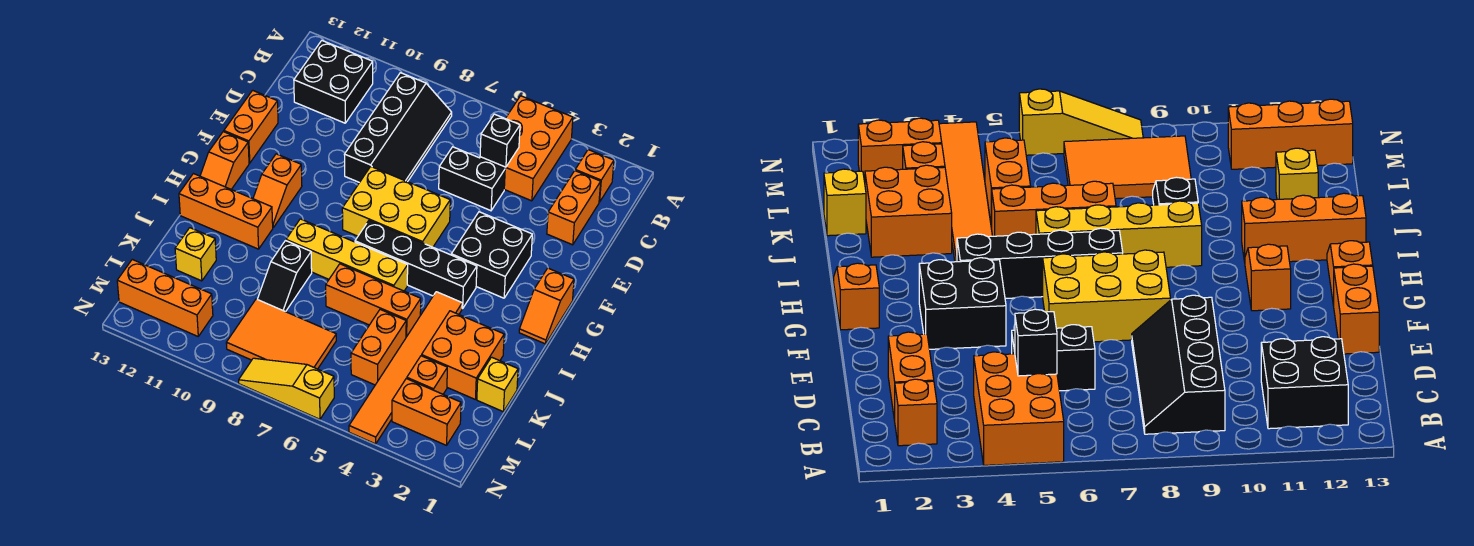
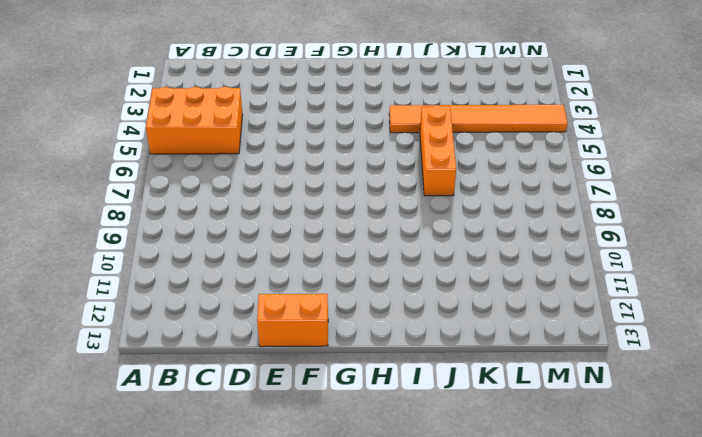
none -> orange brick B2 level 1
none -> black slope B8:E9 level 1 top 9
none -> black brick B11:C12 level 1

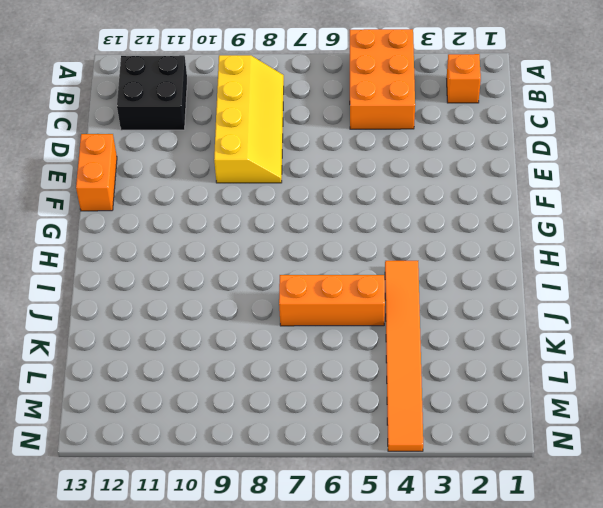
yellow slope B8:E9 level 1 top 9 -> black slope B8:E9 level 1 top 9
none -> orange brick C2:D2 level 1
none -> black brick D5:D6 level 1
none -> black brick F3:G4 level 1

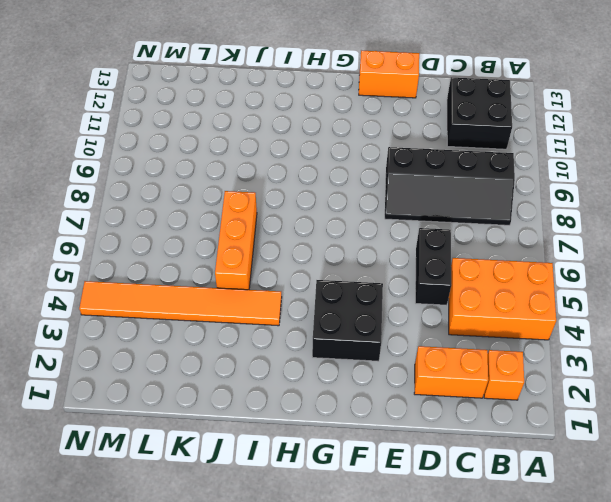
none -> yellow brick F6:G8 level 1
none -> orange slope G1:H1 level 1 top G
none -> orange slope G11:H11 level 1 top G

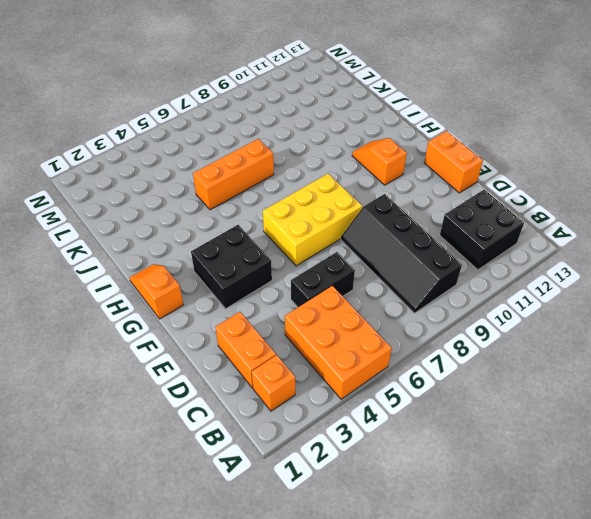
none -> orange slope G13:H13 level 1 top G
none -> black brick H4:H7 level 1
none -> orange tile I4:N4 level 1

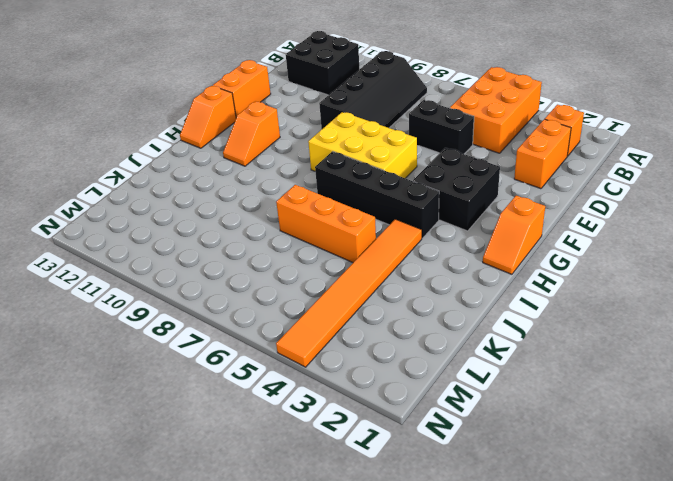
none -> yellow brick I6:I9 level 1
none -> orange brick I11:I13 level 1
none -> orange brick J2:K3 level 1

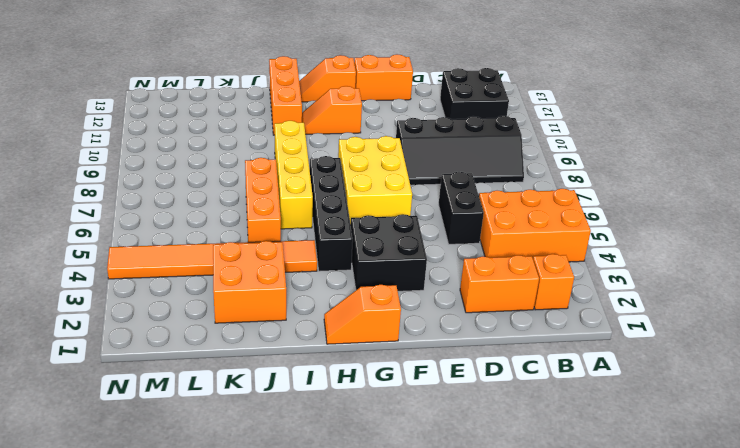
none -> black slope J9:K9 level 1 top J
none -> yellow brick K1 level 1
none -> orange brick K5:L5 level 1

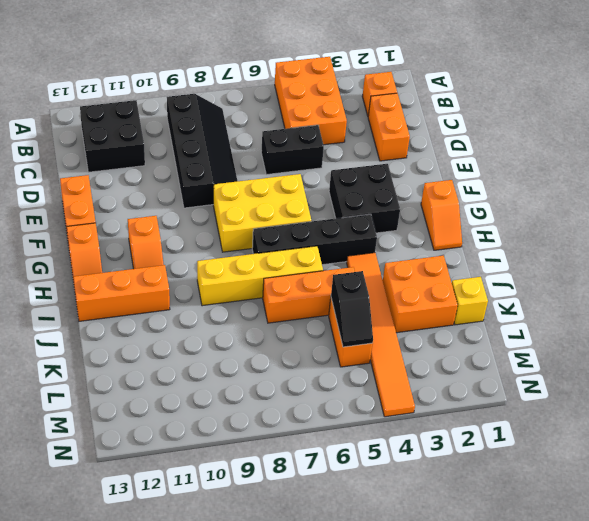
black slope K5:L5 level 2 top K -> black slope J9:K9 level 1 top J
none -> yellow brick K12 level 1
none -> orange brick L3 level 1
none -> orange tile L7:M9 level 1

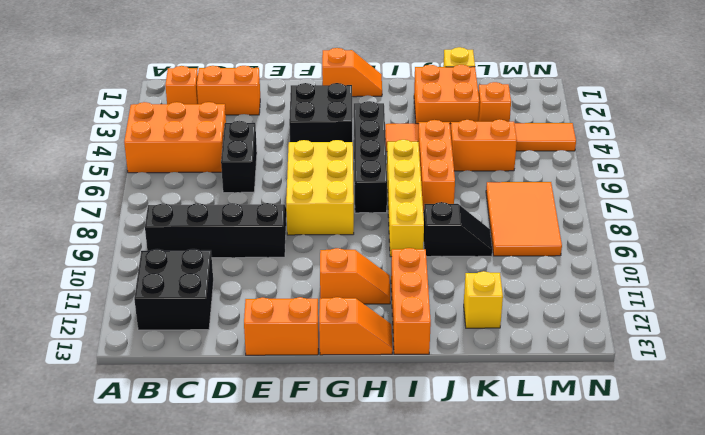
none -> orange brick M2:M3 level 1
none -> orange brick M11:M13 level 1
none -> yellow slope N6:N8 level 1 top 6

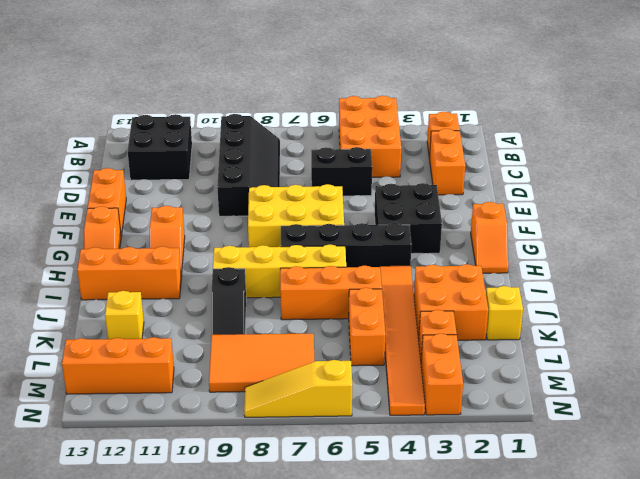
orange brick M3:N3 level 1 -> orange brick M2:M3 level 1
none -> black brick C5 level 2

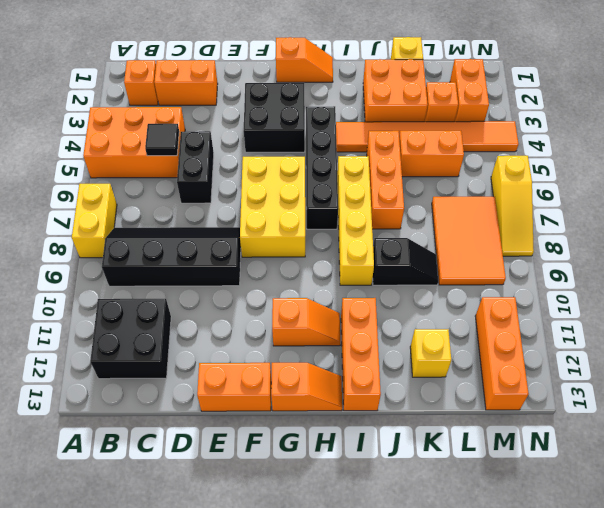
yellow brick A7:A8 level 1 -> none
black tile C5 level 2 -> black brick C5 level 2

